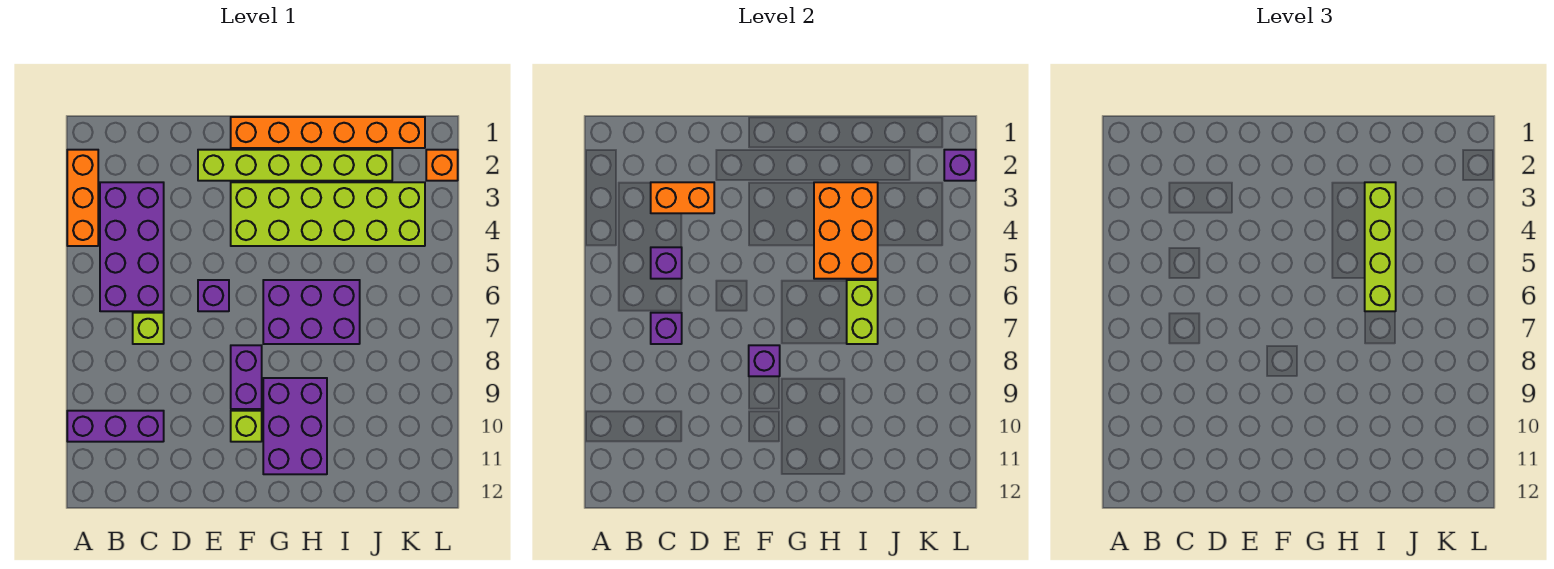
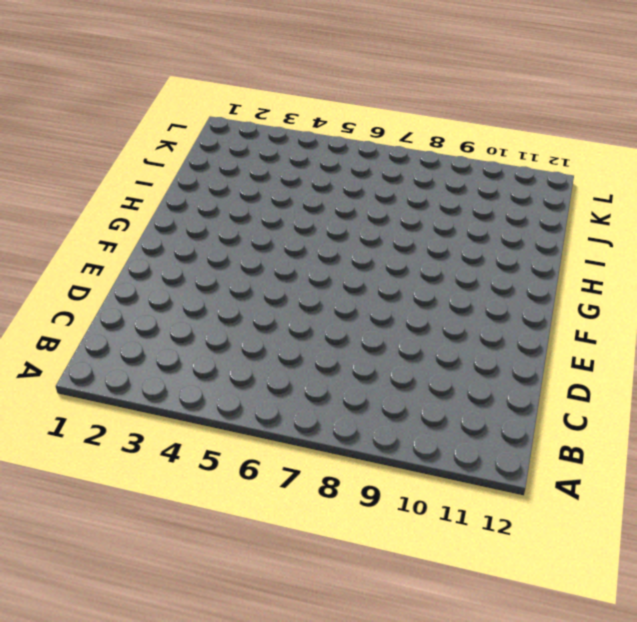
none -> orange brick A2:A4 level 1
none -> purple brick A10:C10 level 1
none -> purple brick B3:C6 level 1

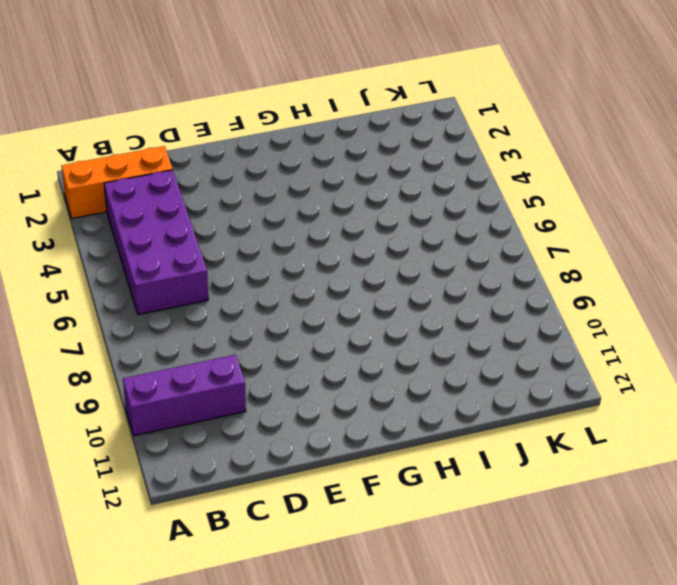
orange brick A2:C2 level 1 -> orange brick A2:A4 level 1
none -> lime brick C7 level 1
none -> lime brick E2:J2 level 1
none -> purple brick E6 level 1

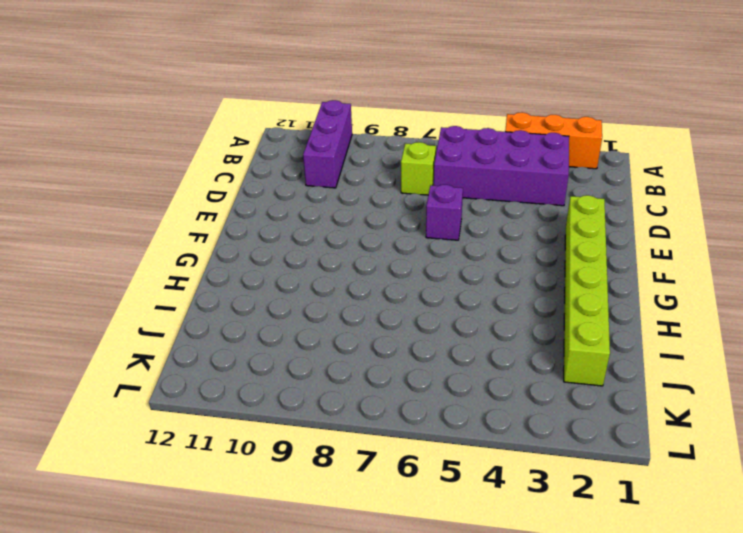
none -> orange brick F1:K1 level 1
none -> lime brick F3:K4 level 1
none -> purple brick F8:F9 level 1

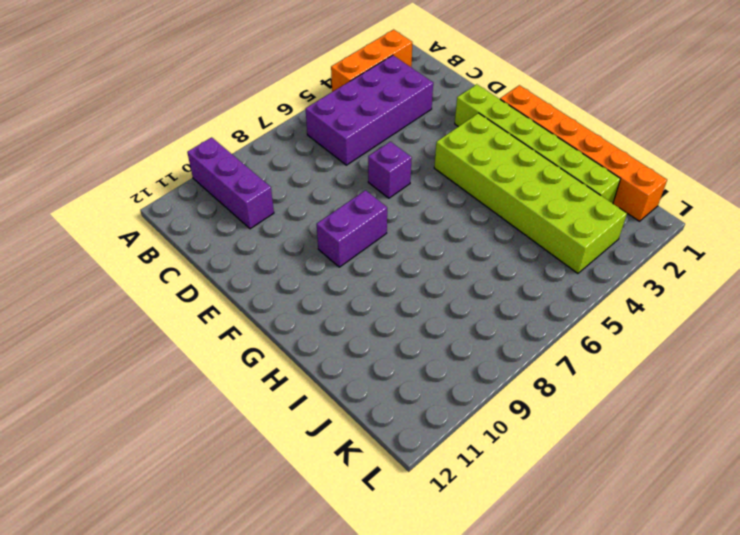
none -> lime brick C7 level 1
none -> lime brick F10 level 1
none -> purple brick G6:I7 level 1

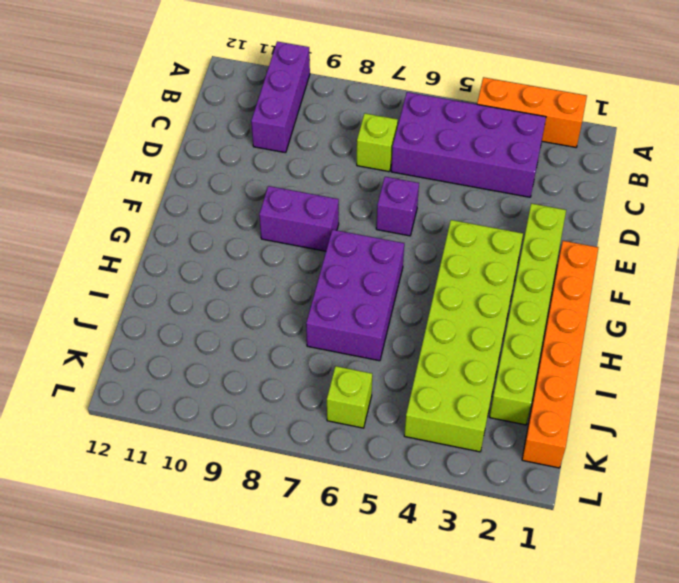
lime brick K6 level 1 -> lime brick F10 level 1
none -> purple brick G9:H11 level 1
none -> orange brick L2 level 1
none -> orange brick C3:D3 level 2

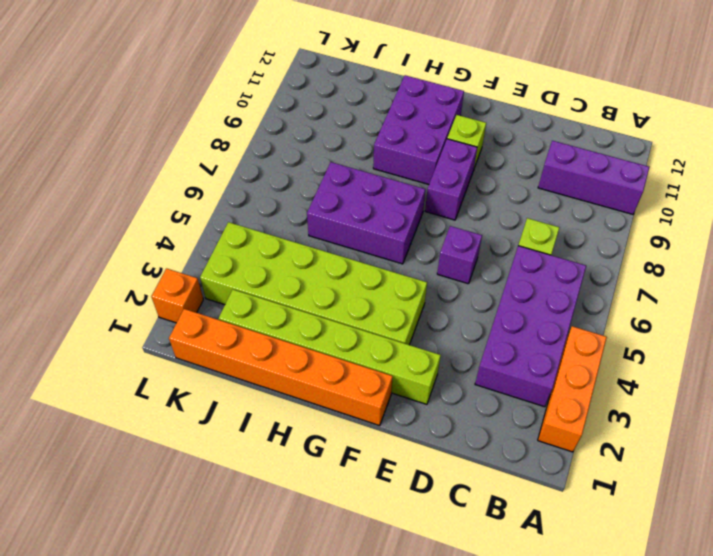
none -> orange brick C3:D3 level 2
none -> purple brick C5 level 2
none -> purple brick C7 level 2

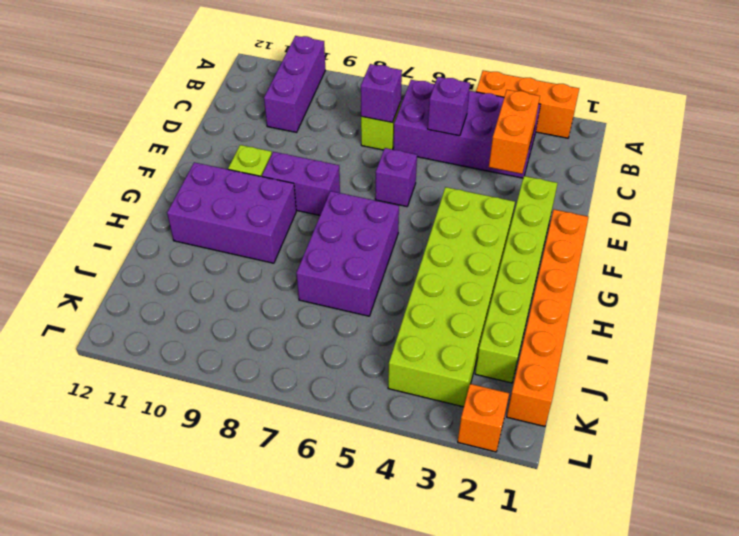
none -> purple brick F8 level 2
none -> orange brick H3:I5 level 2
none -> lime brick I6:I7 level 2

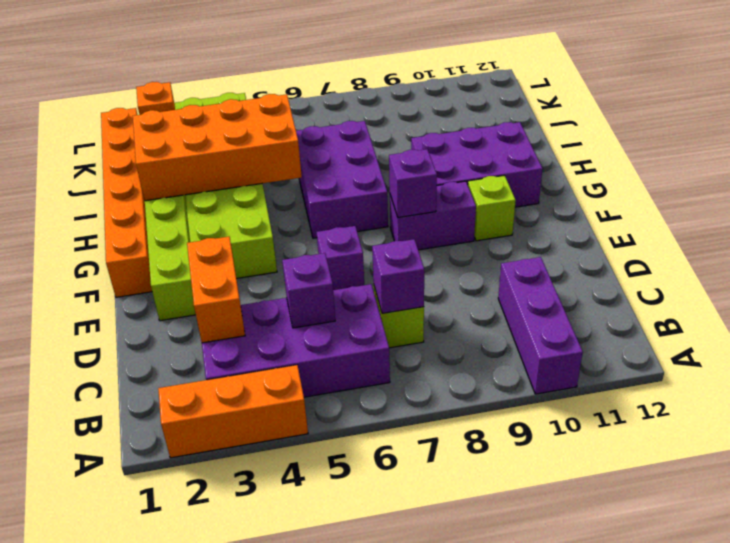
orange brick H2:I5 level 2 -> orange brick H3:I5 level 2
none -> lime brick I6:I7 level 2
none -> purple brick L2 level 2
none -> lime brick I3:I6 level 3

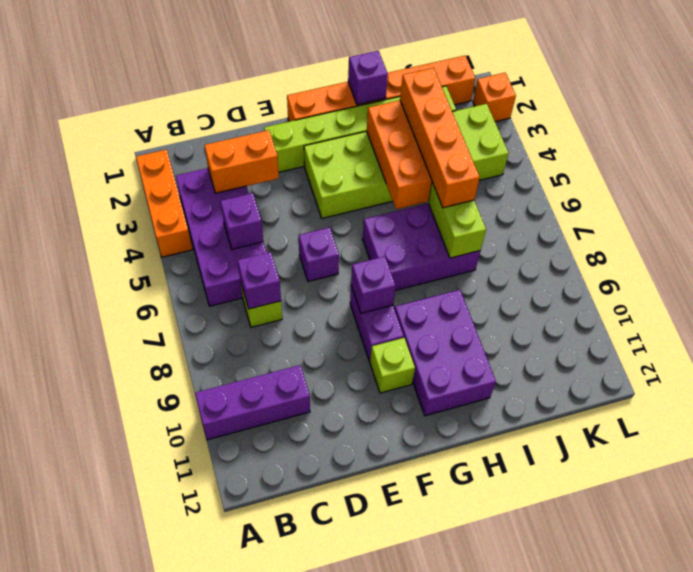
purple brick H1 level 2 -> purple brick L2 level 2
orange brick I3:I6 level 3 -> lime brick I3:I6 level 3

